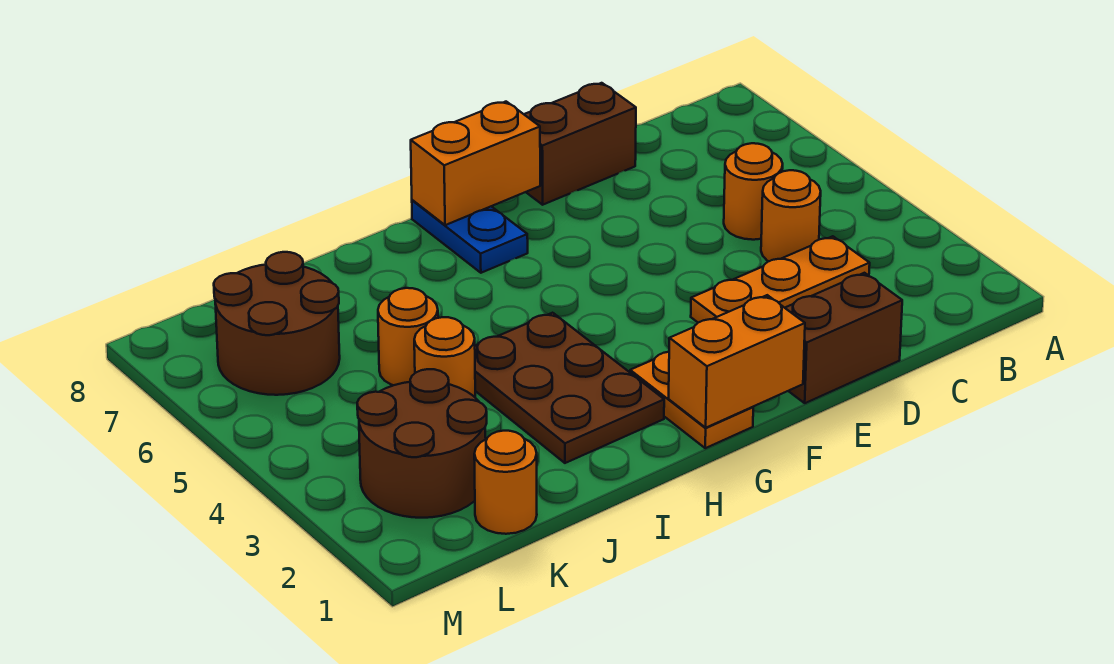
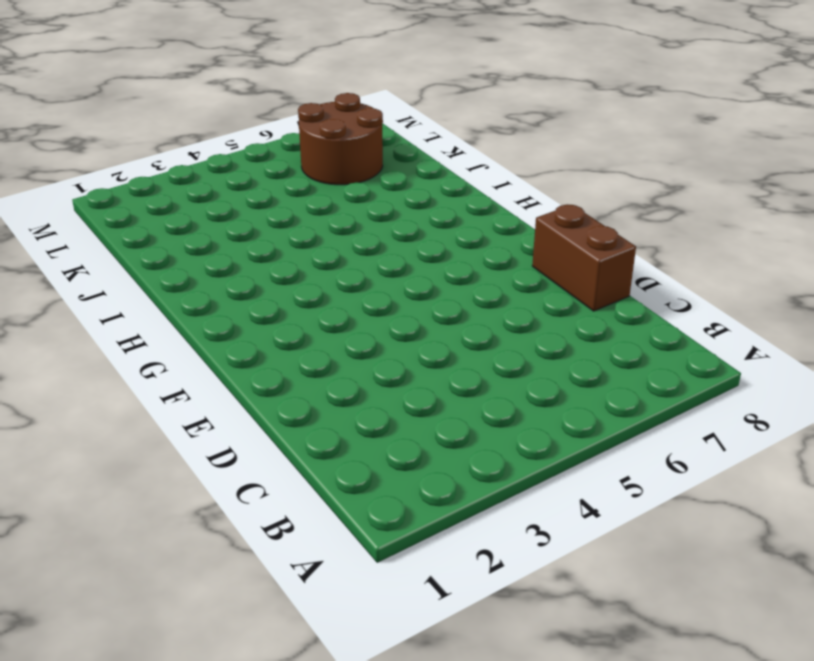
none -> orange plate C3:E3 level 1
none -> orange round brick C4 level 1
none -> orange round brick C5 level 1

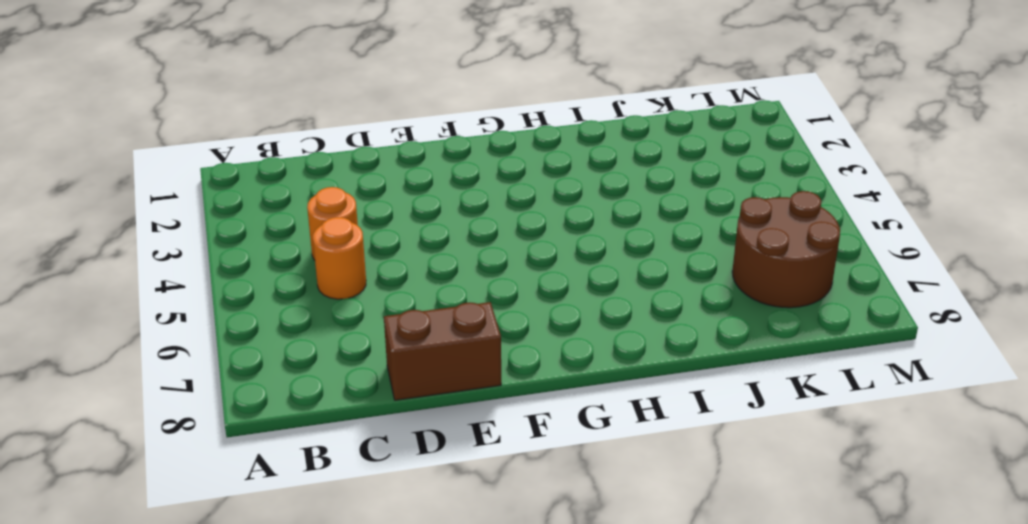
none -> orange plate C3:E3 level 1
none -> brown brick D1:E1 level 1
none -> orange plate G1:G2 level 1

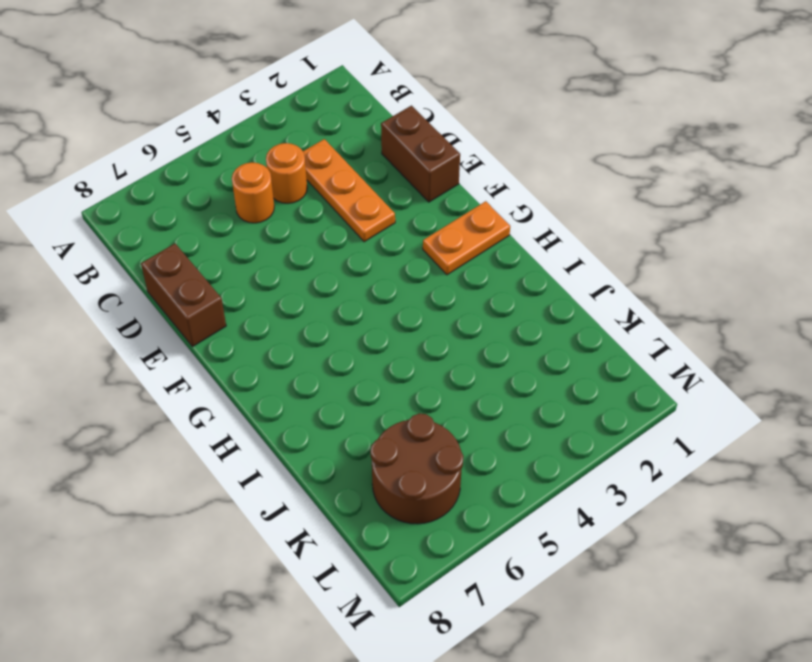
none -> blue plate G7:G8 level 1
none -> brown plate H2:I4 level 1
none -> orange round brick J4 level 1

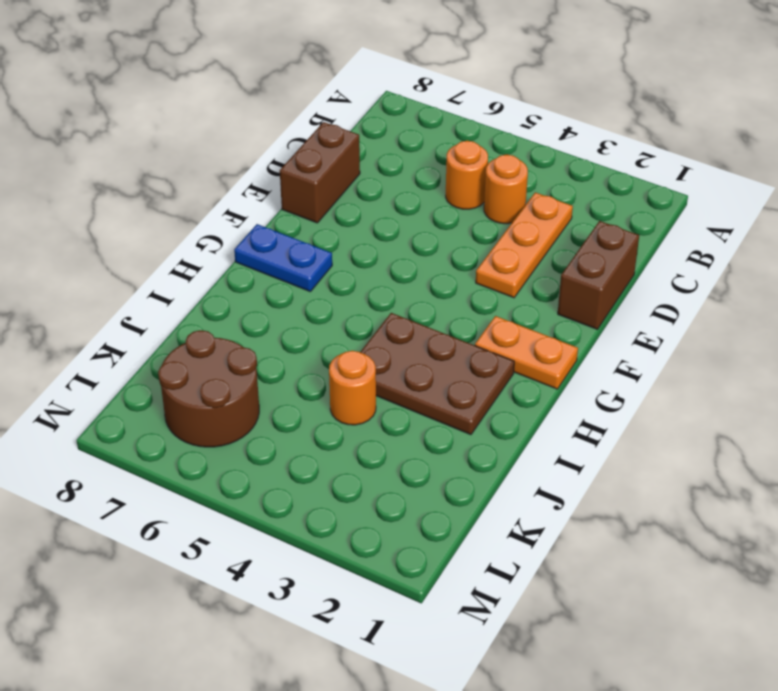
none -> orange round brick J5 level 1
none -> orange round brick K1 level 1
none -> brown round brick K2:L3 level 1

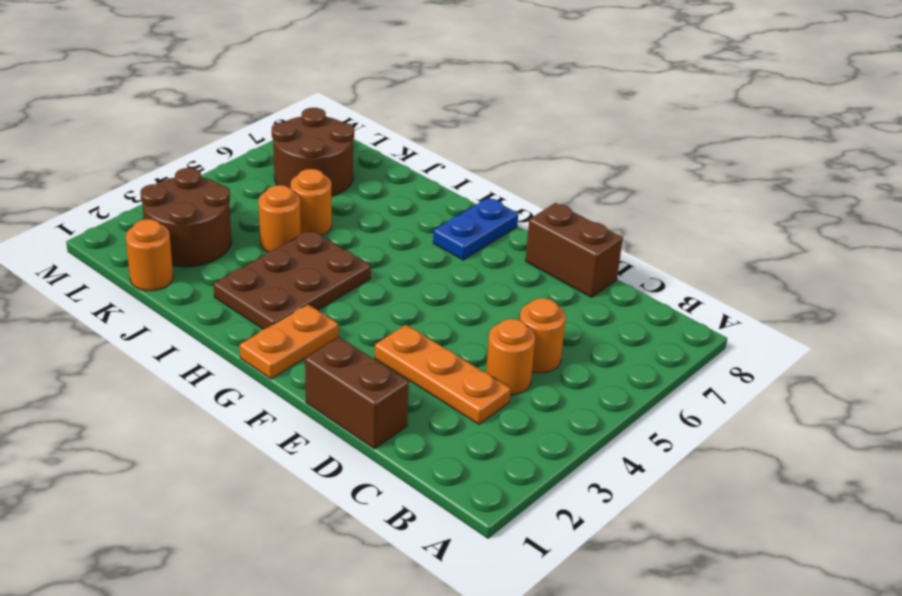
none -> orange brick F1:G1 level 2
none -> orange brick F8:G8 level 2

